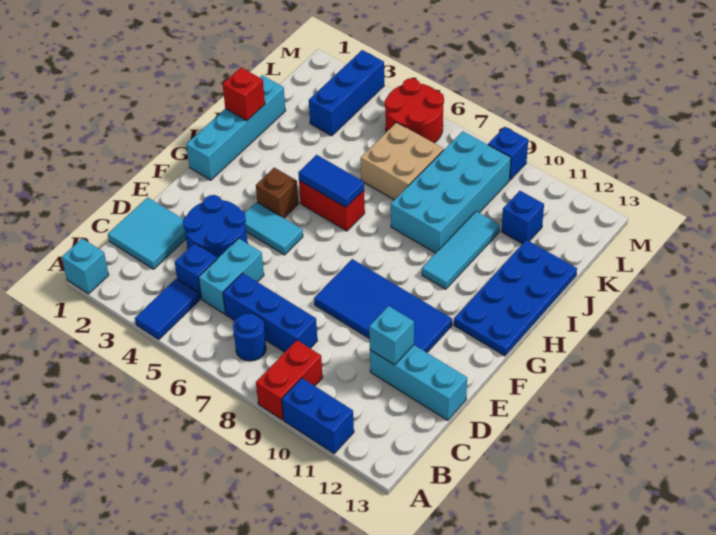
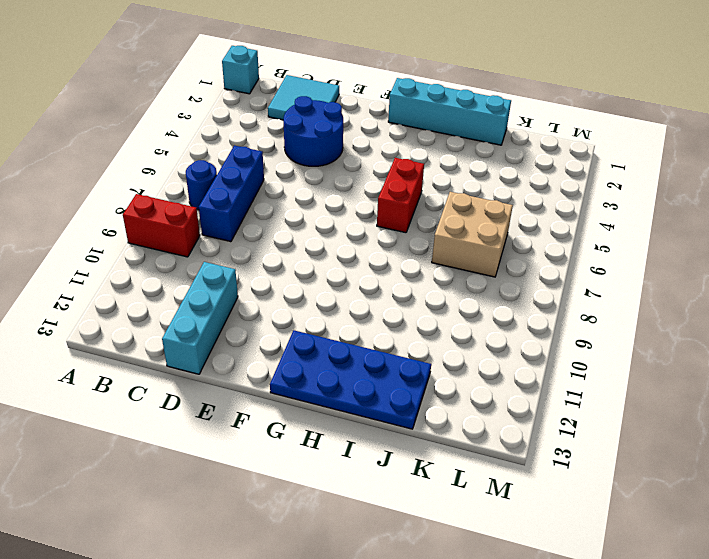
none -> blue tile A4:B4 level 1
none -> blue brick A10:A11 level 1
none -> blue brick C4 level 1

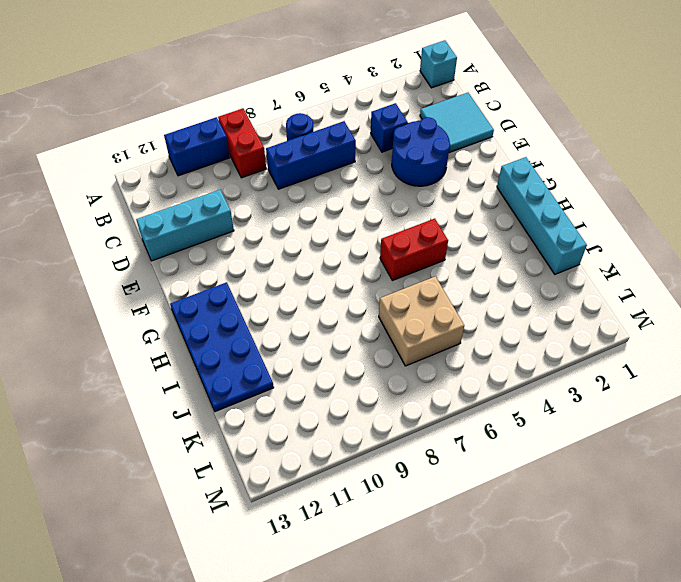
none -> blue tile A4:B4 level 1
none -> cyan brick C5:D5 level 1
none -> blue tile E8:F11 level 1

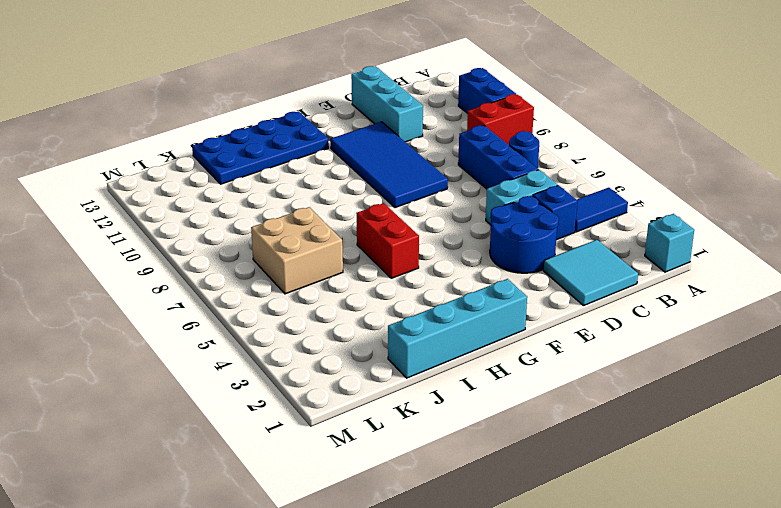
none -> cyan tile F4:F5 level 1
none -> brown brick G4 level 1
none -> cyan tile H10:J10 level 1

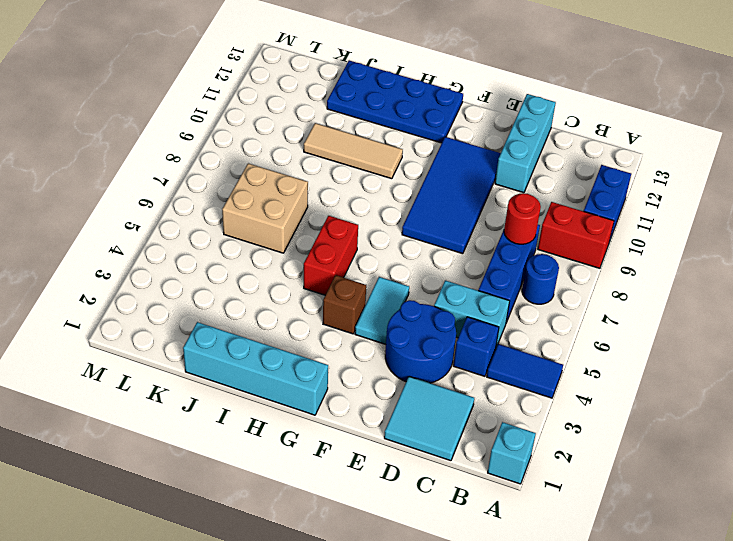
red round brick C8 level 2 -> none
tan tile H10:J10 level 1 -> cyan tile H10:J10 level 1
none -> cyan brick I8:L9 level 1
none -> blue brick K3:M3 level 1
none -> blue brick K11 level 1

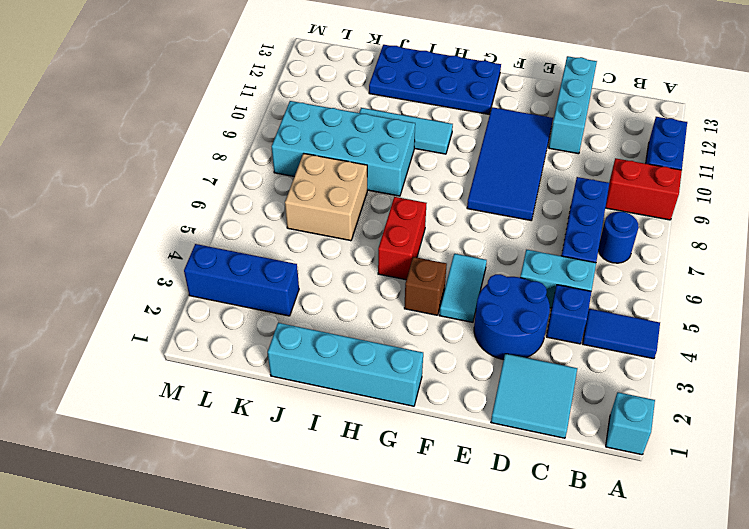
none -> blue brick K11 level 1
none -> red round brick L5:M6 level 1
none -> blue brick M9 level 1

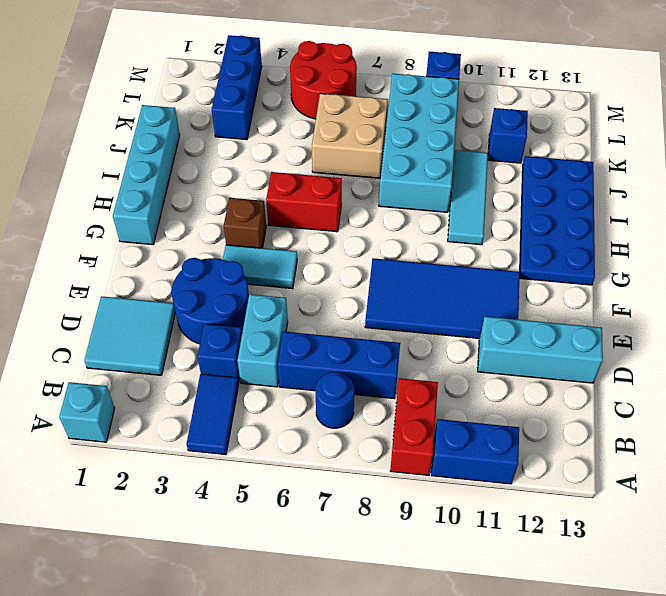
none -> cyan brick D11 level 2
none -> blue tile H5:H6 level 2
none -> red brick I1 level 2

